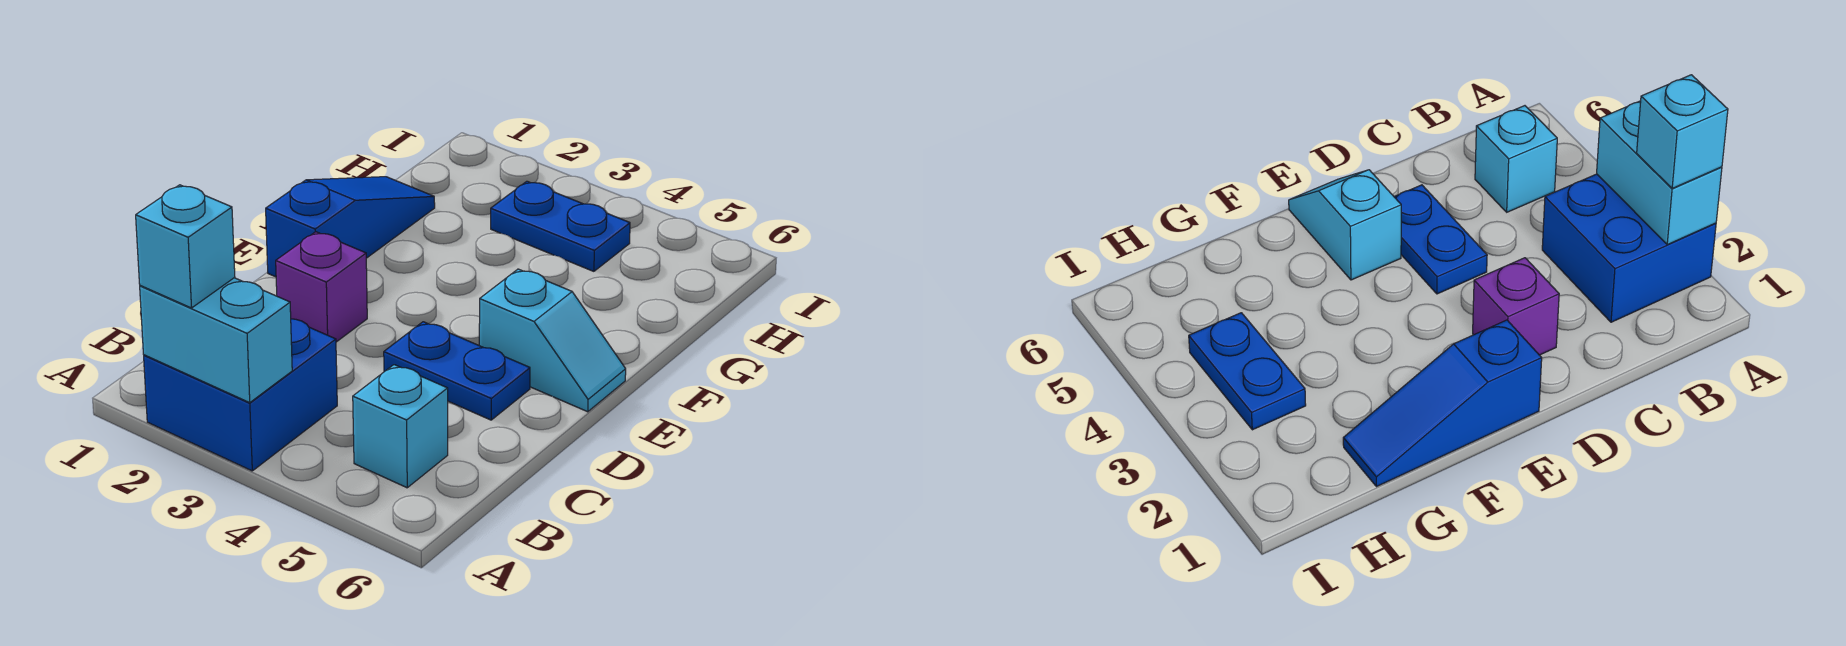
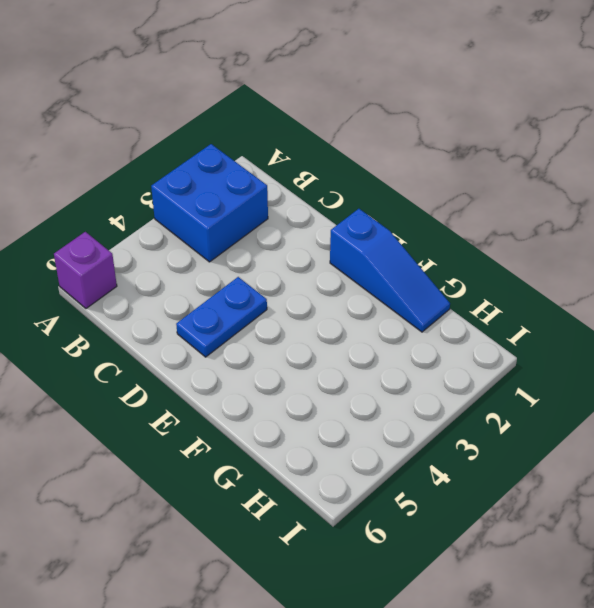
purple brick A6 level 1 -> purple brick D2 level 1
none -> cyan brick B5 level 1
none -> cyan slope E5:E6 level 1 top 5

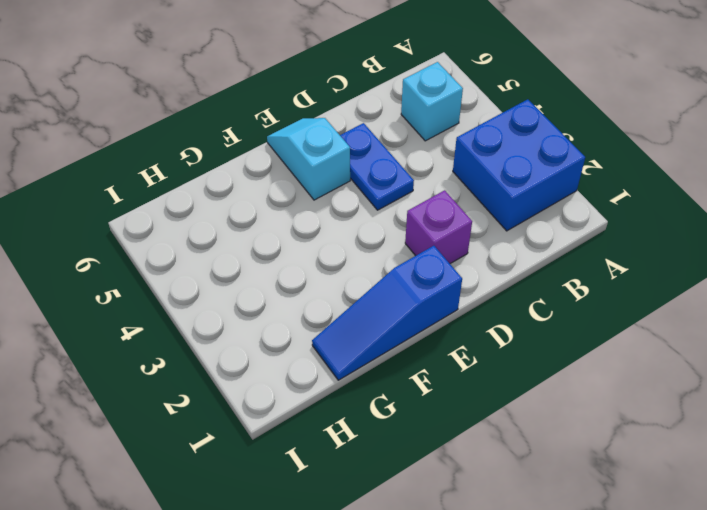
none -> blue plate H3:H4 level 1
none -> cyan brick A2:A3 level 2

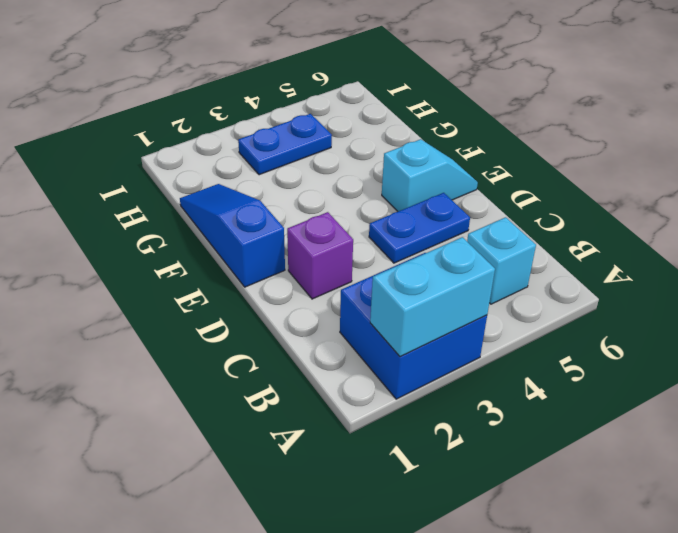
none -> cyan brick A2 level 3

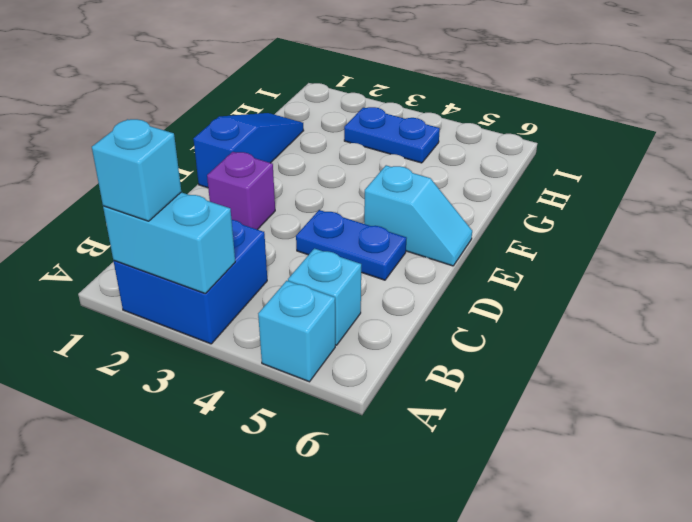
cyan brick A5 level 1 -> none

